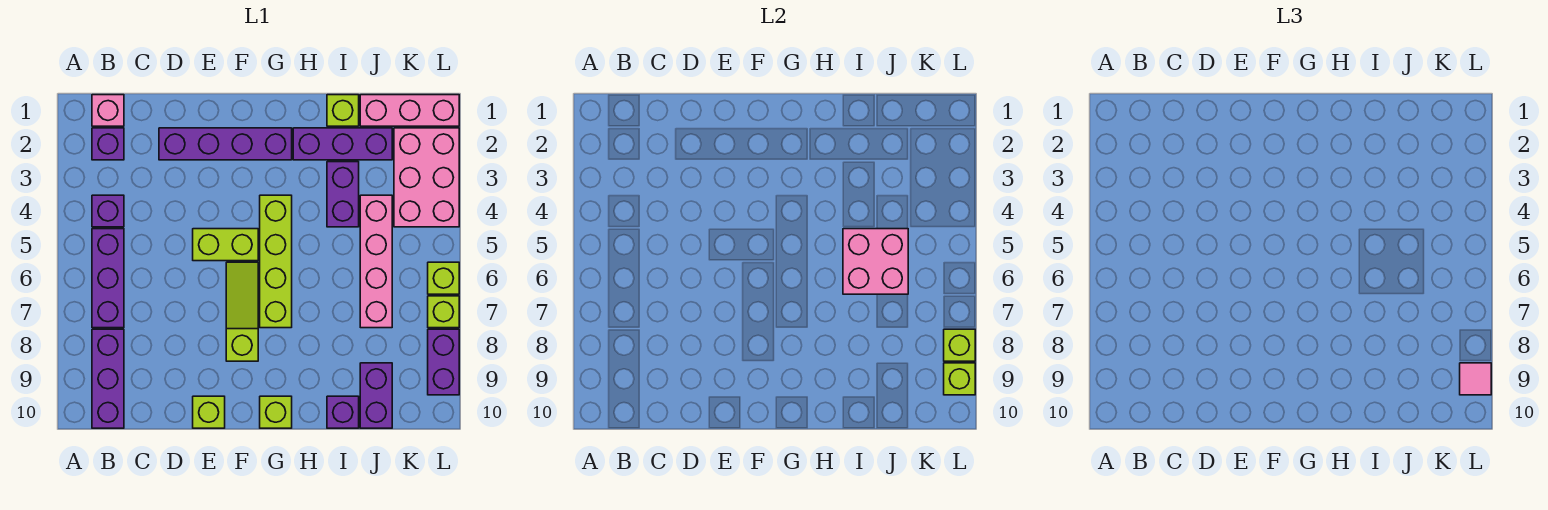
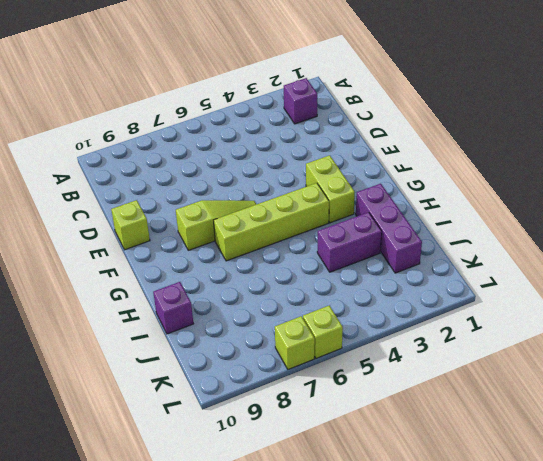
lime brick F3:G3 level 1 -> lime brick E5:F5 level 1
none -> pink brick B1 level 1
none -> purple brick B4 level 1
none -> purple brick B5:B7 level 1

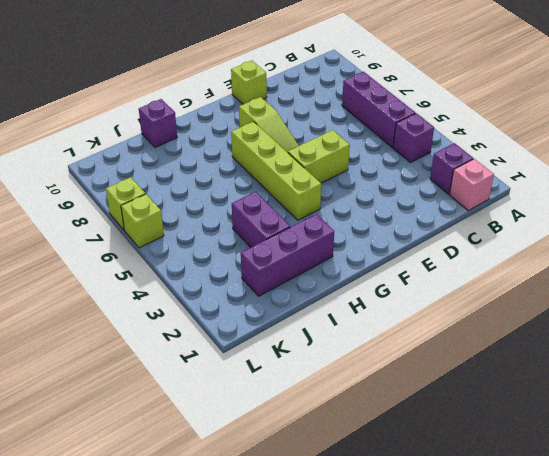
none -> purple brick B8:B10 level 1
none -> purple brick D2:G2 level 1
none -> lime brick G10 level 1

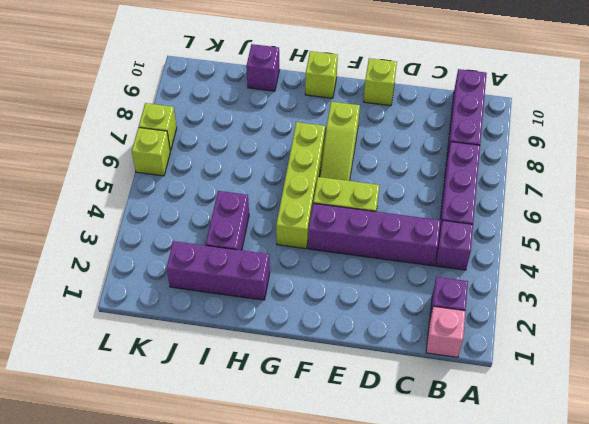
purple brick C4:F4 level 1 -> purple brick D2:G2 level 1
none -> lime brick I1 level 1
none -> pink brick J1:L1 level 1
none -> pink brick J4:J7 level 1

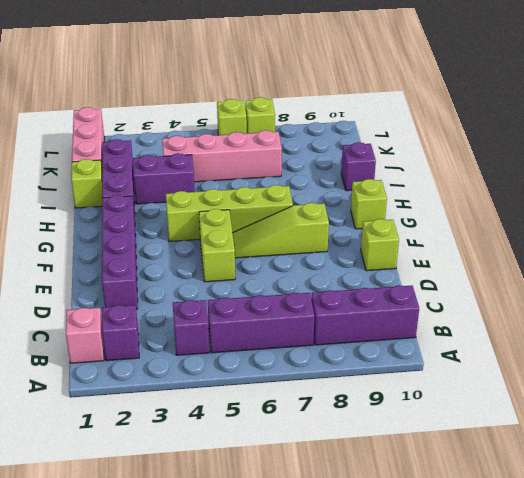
none -> purple brick J9:J10 level 1
none -> pink brick K2:L4 level 1
none -> purple brick L8:L9 level 1

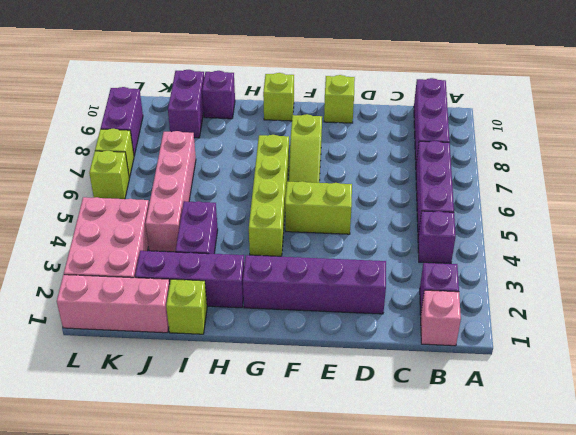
none -> pink brick I5:J6 level 2
none -> lime brick L8 level 2
none -> lime brick L9 level 2

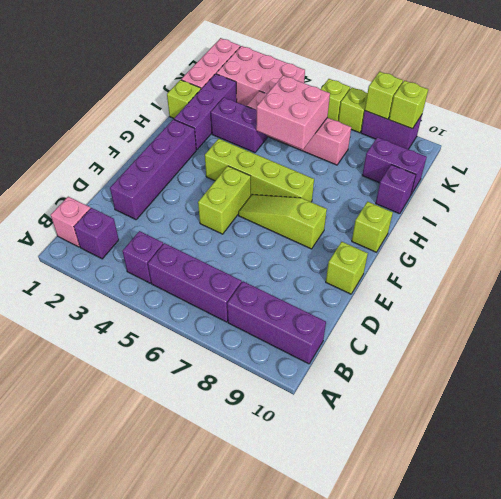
none -> pink tile L9 level 3

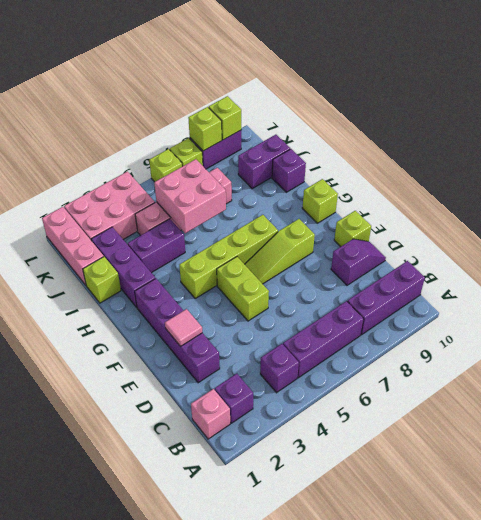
purple slope D9:D10 level 1 top 9 -> none
pink tile E2 level 2 -> pink tile L9 level 3

